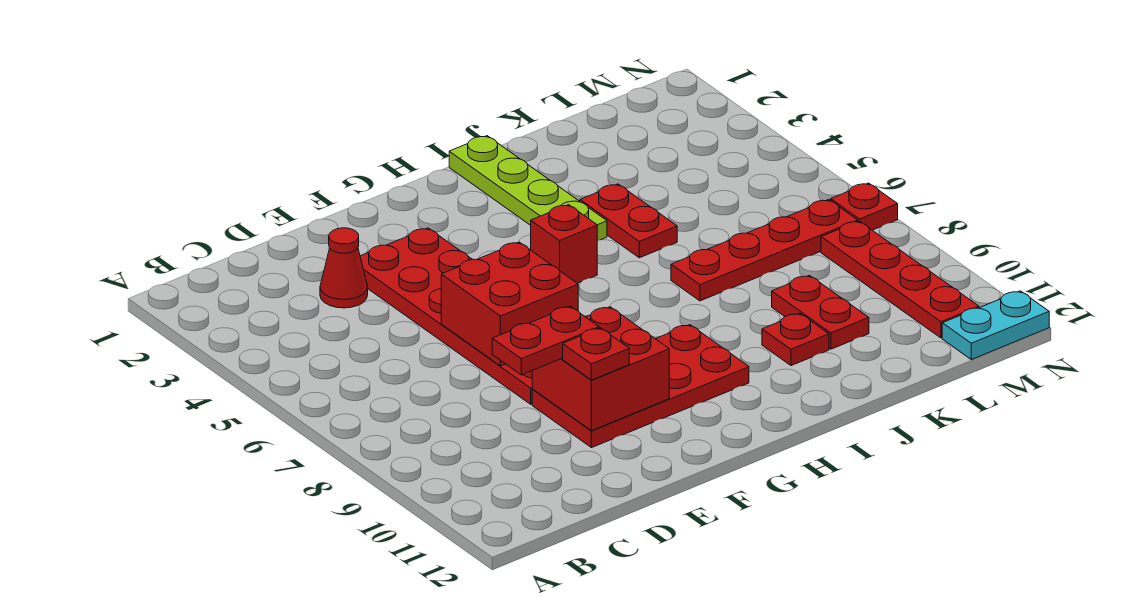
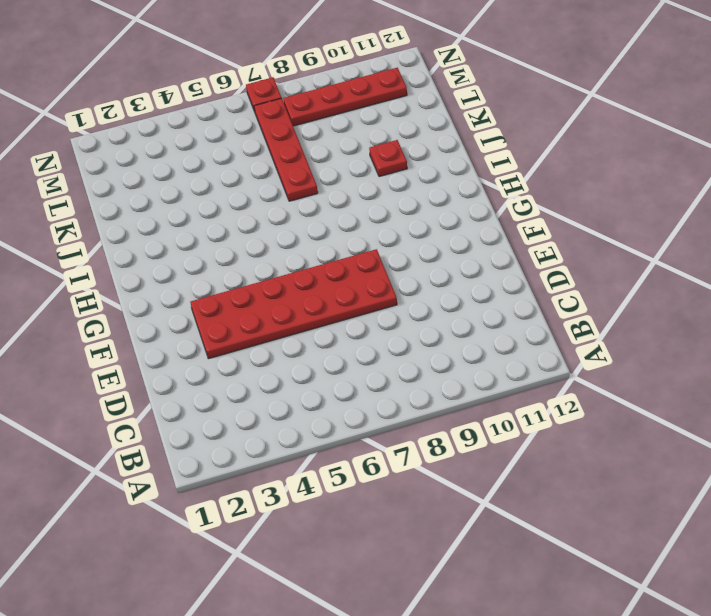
none -> red cone D3 level 1
none -> red plate E9:H10 level 1
none -> red brick H5 level 1

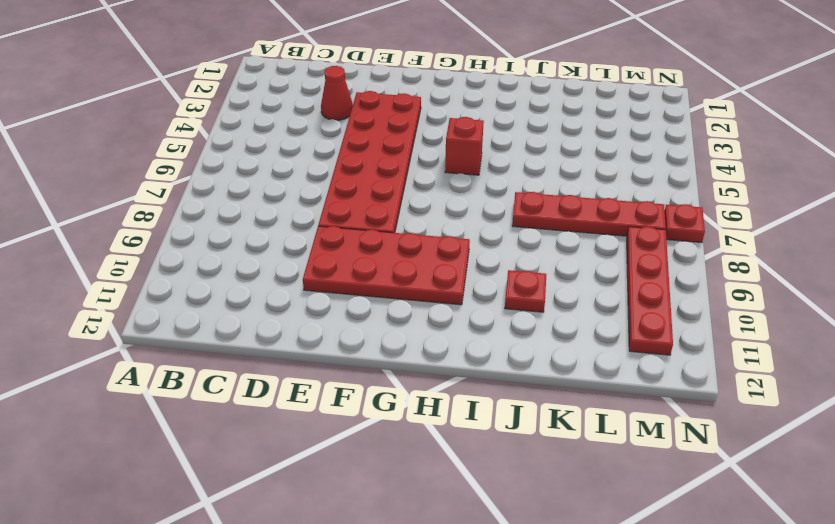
none -> lime plate I1:I4 level 1
none -> red plate J4:J5 level 1
none -> red plate K9:K10 level 1

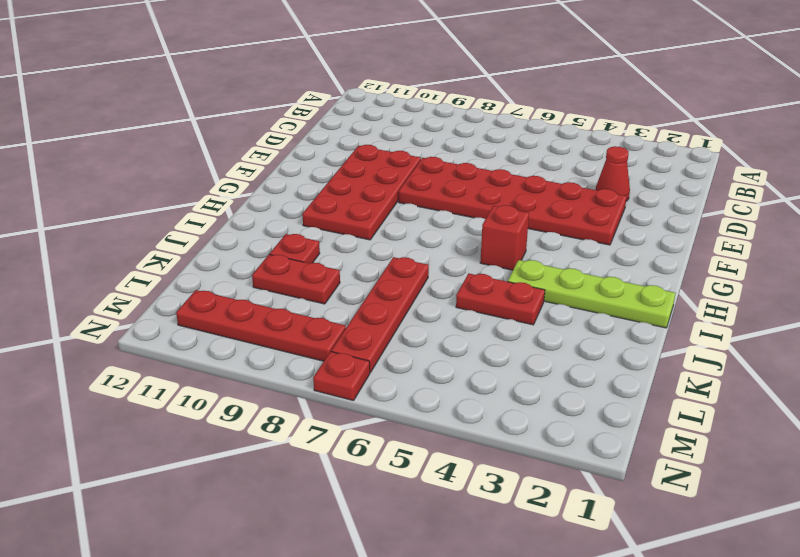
none -> cyan plate M12:N12 level 1
none -> red brick E6:F7 level 2
none -> red brick E9:F10 level 2

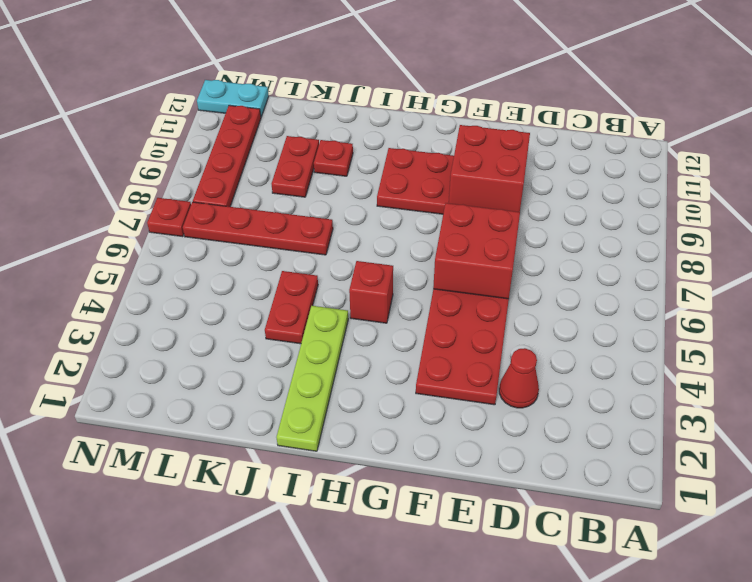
none -> red plate D9:E9 level 3
none -> red plate E10 level 3

